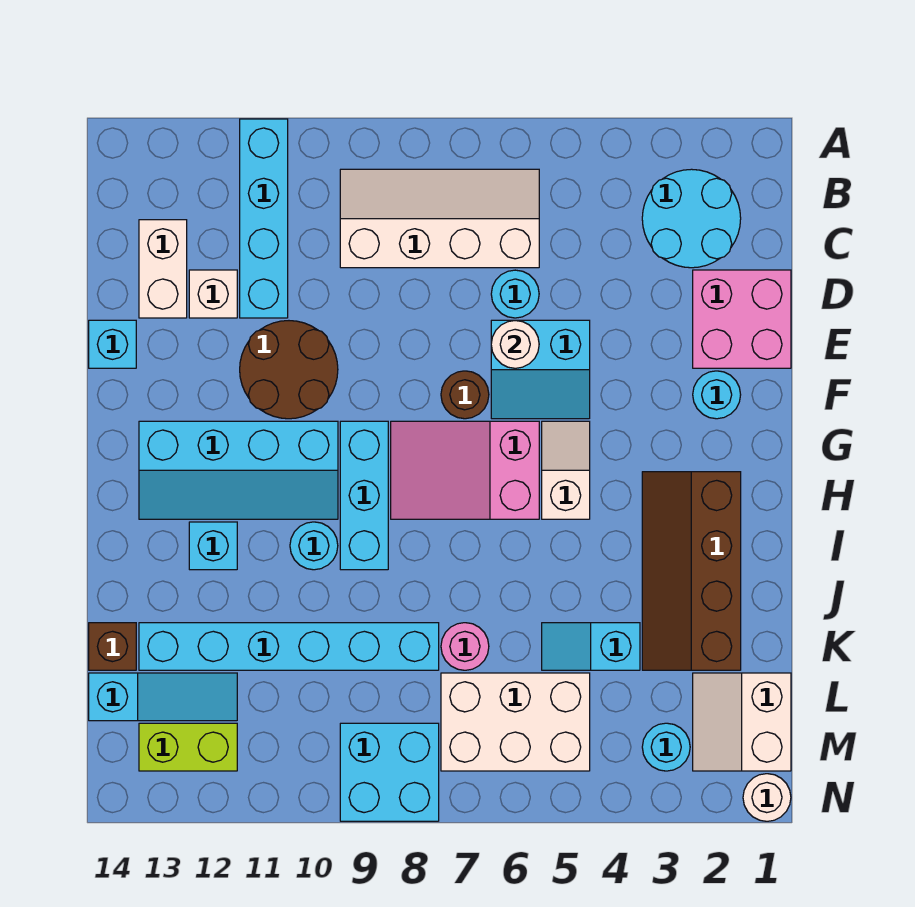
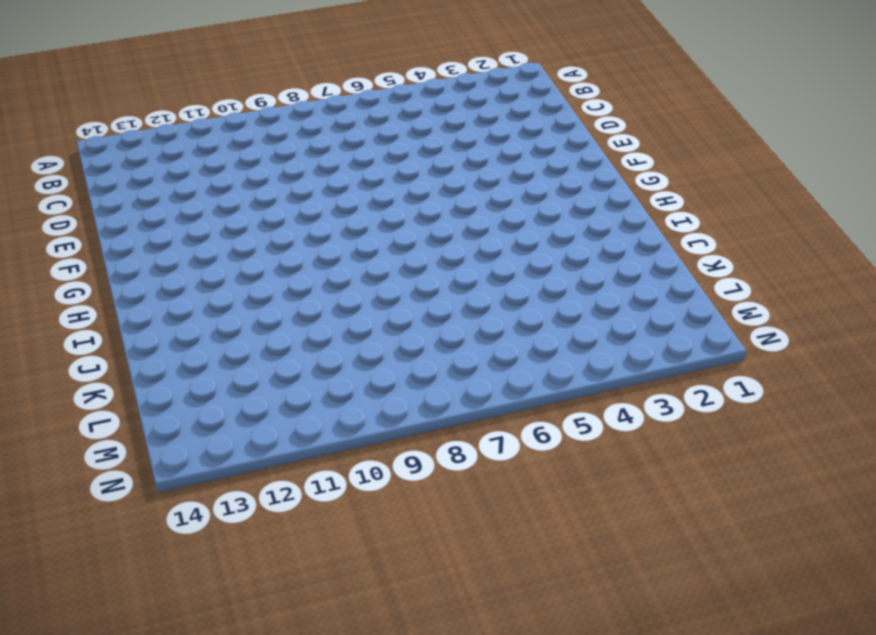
none -> cyan brick A11:D11 level 1
none -> cyan round brick B2:C3 level 1
none -> white slope B6:C9 level 1 top C
none -> white brick C13:D13 level 1

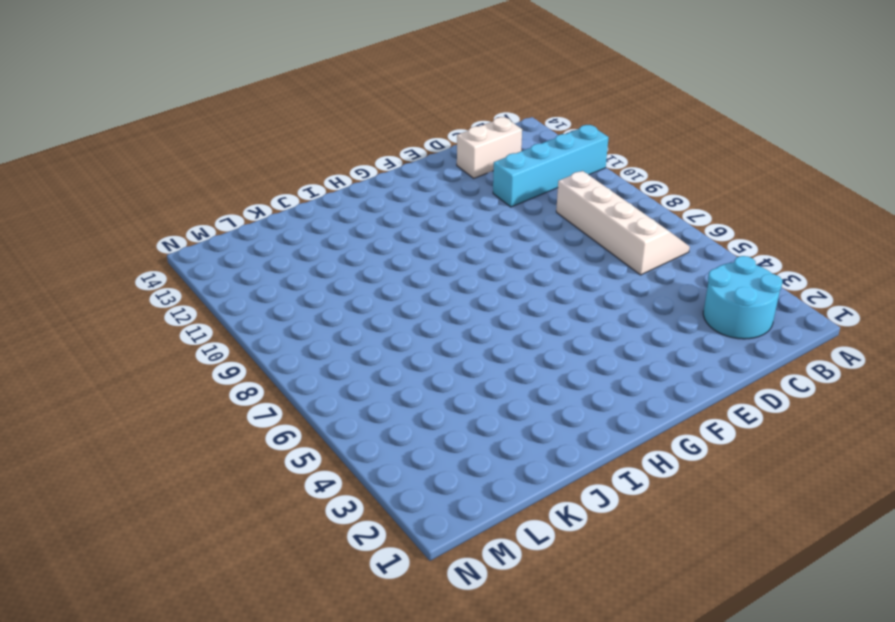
none -> pink brick D1:E2 level 1
none -> cyan round brick D6 level 1
none -> white brick D12 level 1
none -> cyan slope E5:F6 level 1 top E

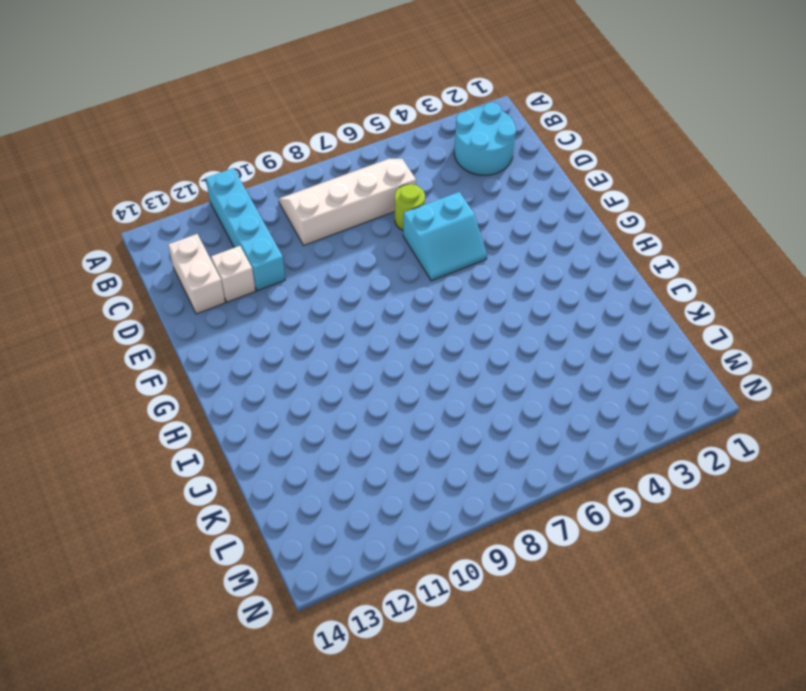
lime round brick D6 level 1 -> cyan round brick D6 level 1
none -> pink brick D1:E2 level 1
none -> brown round brick E10:F11 level 1
none -> cyan brick E14 level 1
none -> cyan round brick F2 level 1

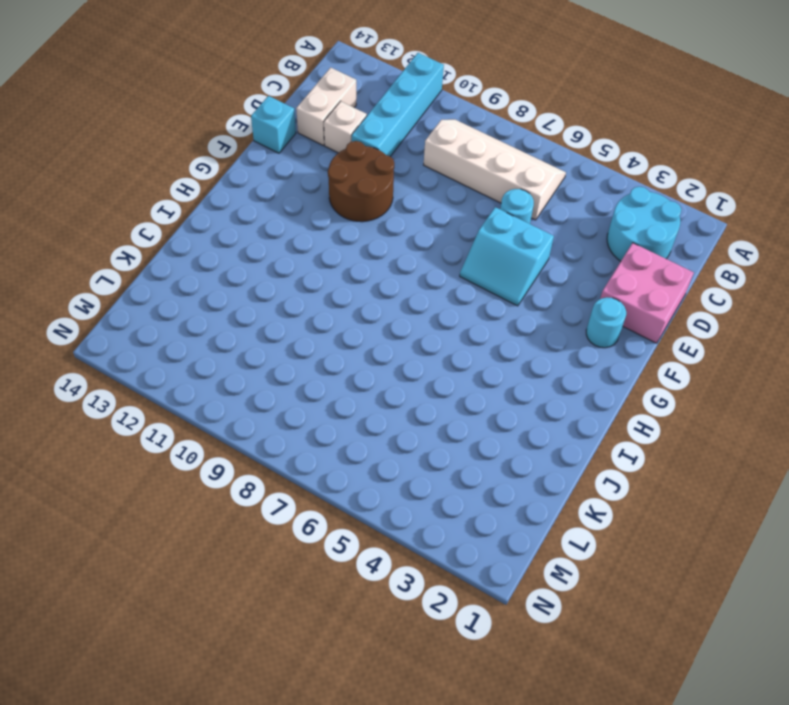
none -> brown round brick F7 level 1
none -> white slope G5:H5 level 1 top H
none -> pink slope G6:H8 level 1 top 6
none -> cyan brick G9:I9 level 1

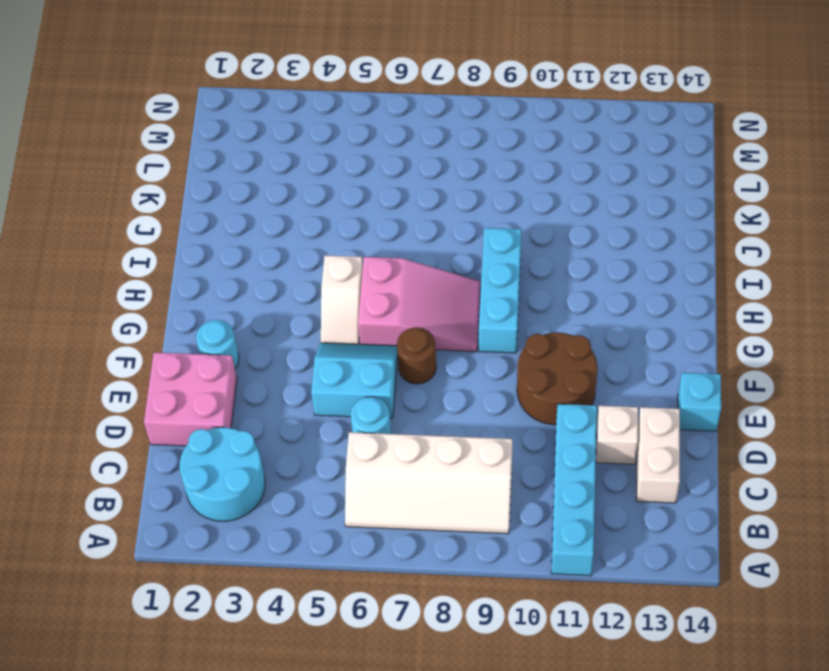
none -> cyan slope G10:H13 level 1 top G
none -> brown slope H2:K3 level 1 top 2
none -> cyan round brick I10 level 1
none -> cyan brick I12 level 1

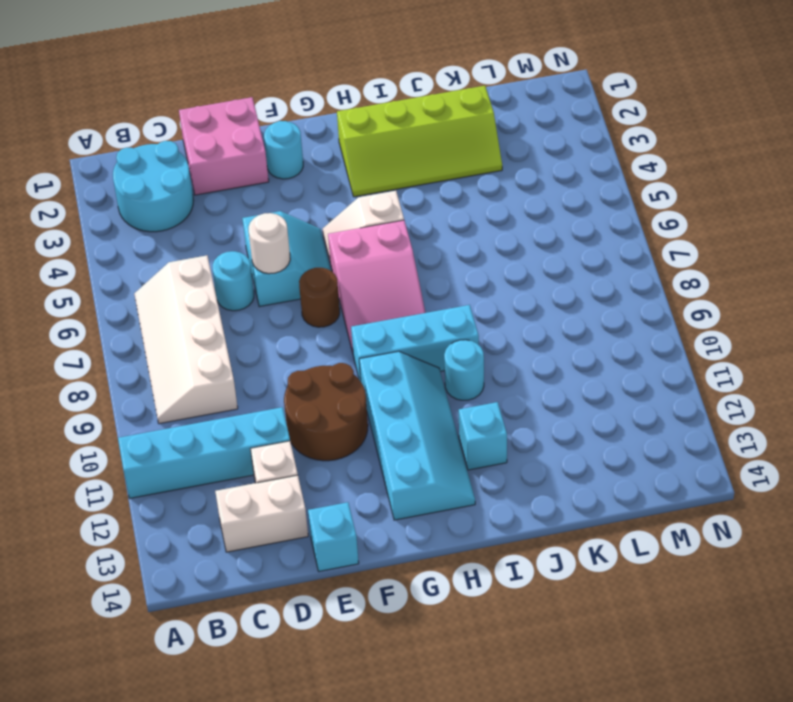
lime slope H2:K3 level 1 top 2 -> brown slope H2:K3 level 1 top 2
none -> cyan slope K4:K5 level 1 top 4
none -> pink round brick K7 level 1
none -> cyan brick K8:K13 level 1
none -> brown brick K14 level 1

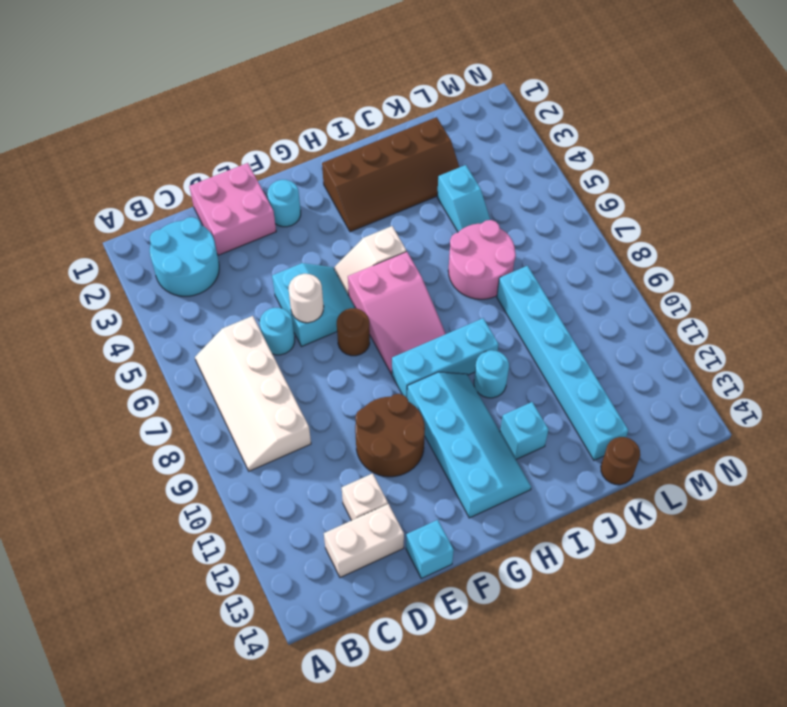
pink round brick J6:K7 level 1 -> pink round brick K7 level 1
brown round brick K14 level 1 -> brown brick K14 level 1
none -> cyan brick A11:D11 level 1
none -> white slope L1:M2 level 1 top 1
none -> white brick L5:M7 level 1
none -> cyan slope L12:L14 level 1 top 14

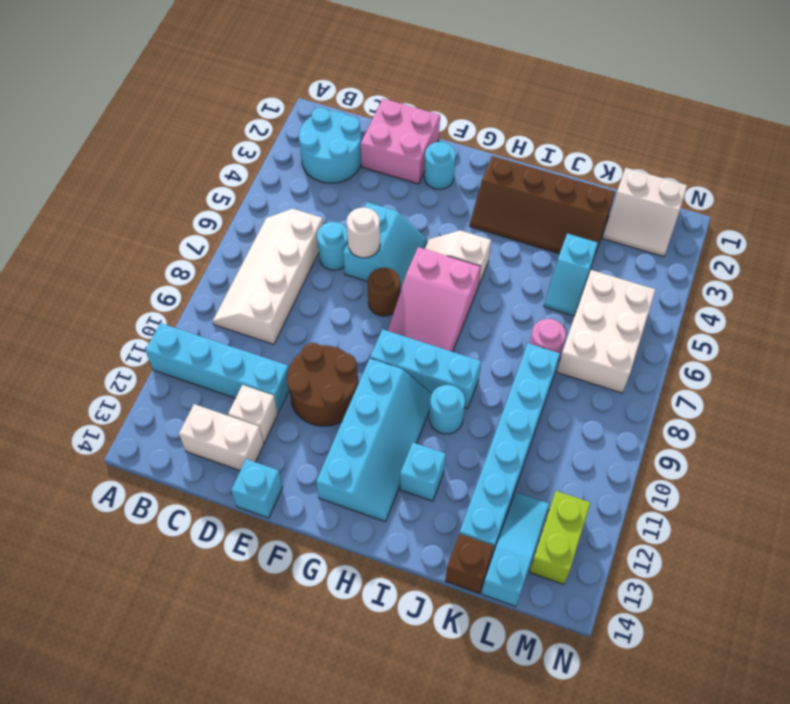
none -> cyan round brick M3 level 1
none -> cyan brick M8:N9 level 1
none -> white round brick N1 level 1

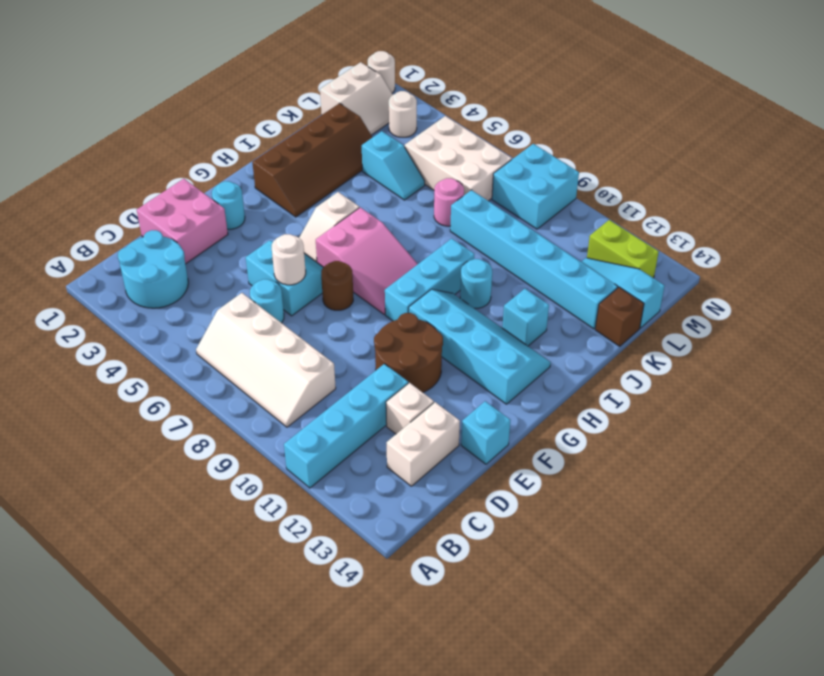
white round brick M3 level 1 -> cyan round brick M3 level 1

